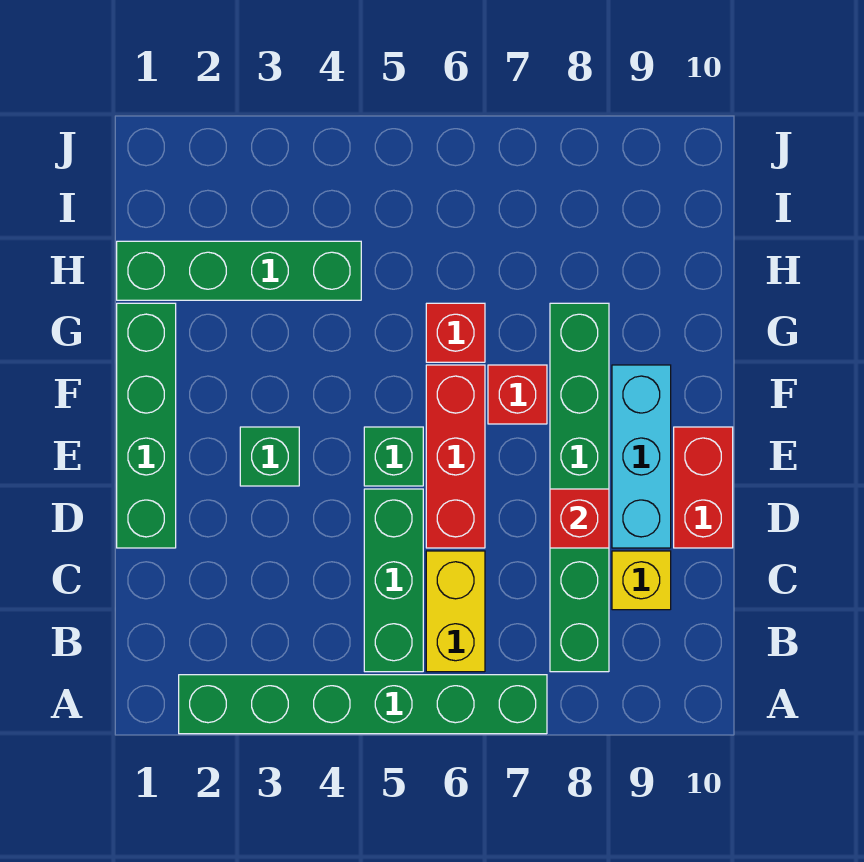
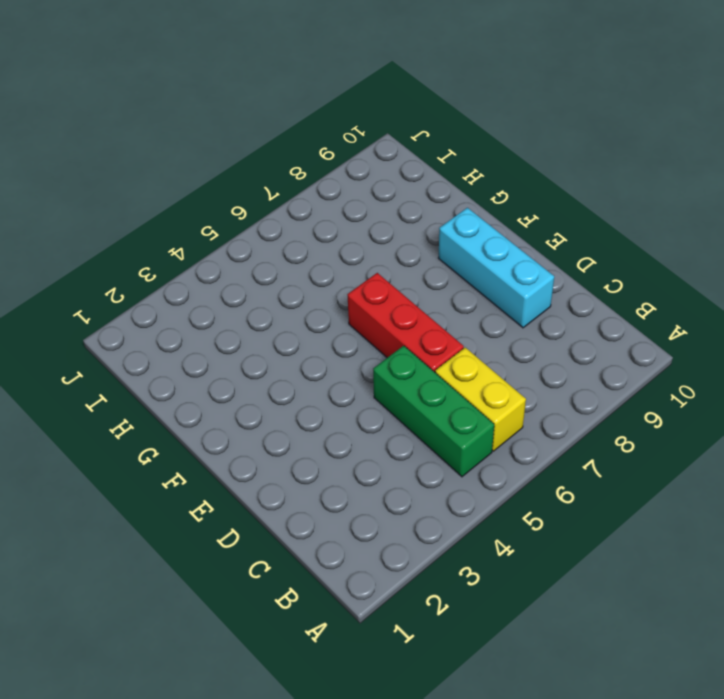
none -> green brick A2:A7 level 1
none -> green brick B8:G8 level 1
none -> yellow brick C9 level 1

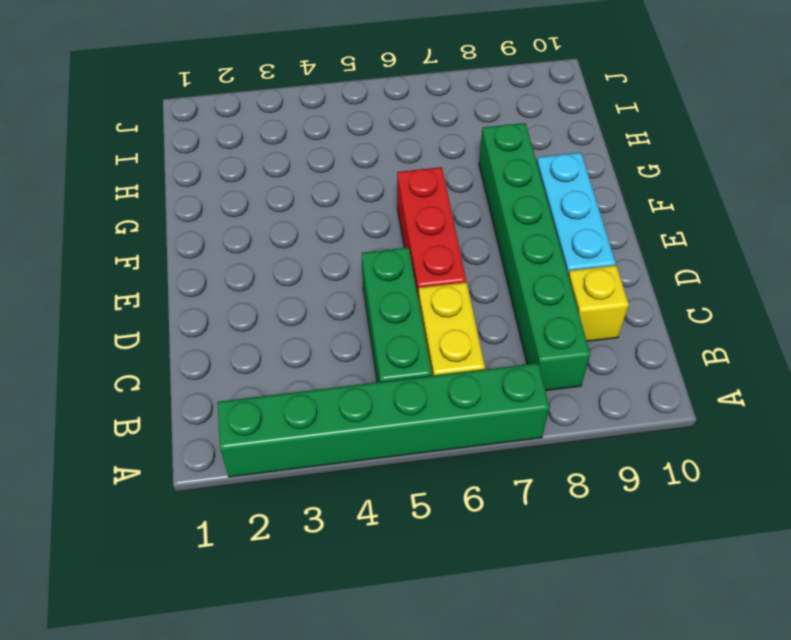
none -> green brick D1:G1 level 1
none -> red brick D10:E10 level 1
none -> green brick E3 level 1

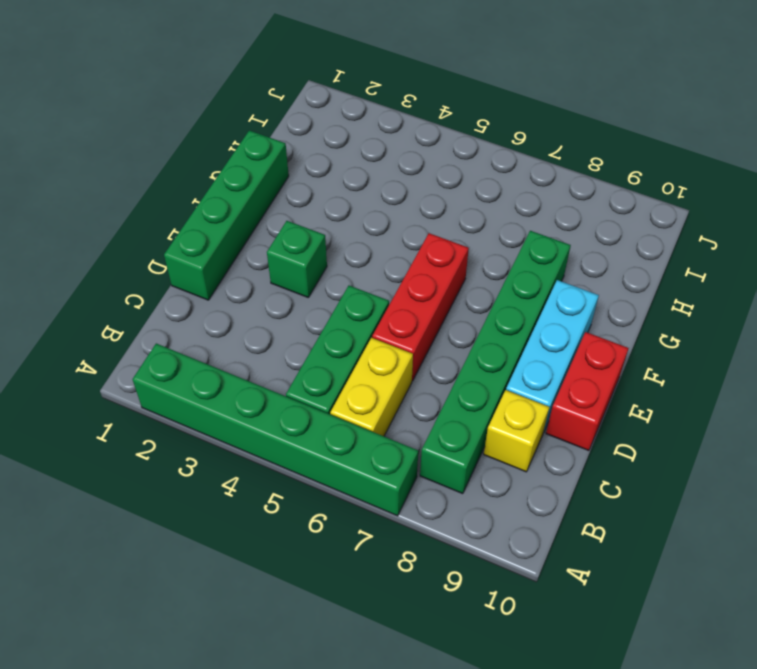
none -> green brick E5 level 1
none -> red brick F7 level 1
none -> red brick G6 level 1

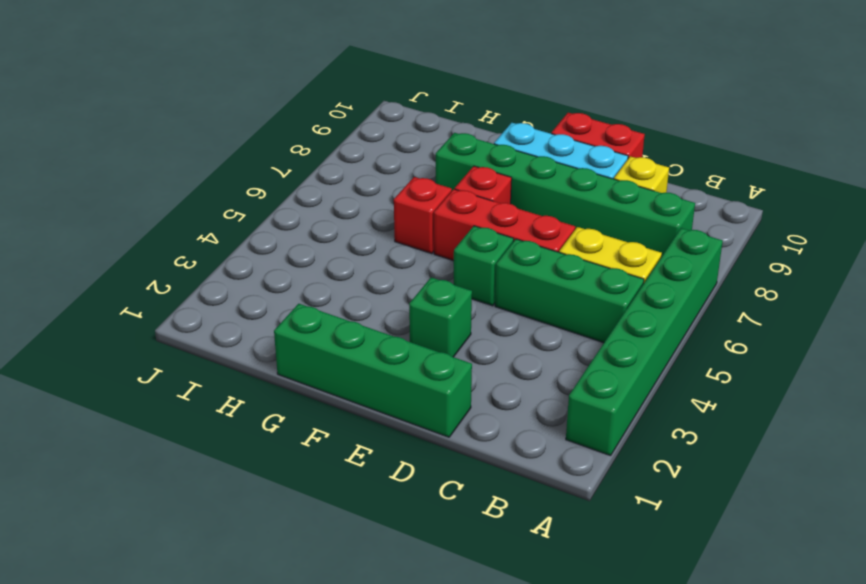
none -> green brick H1:H4 level 1
none -> red brick D8 level 2

